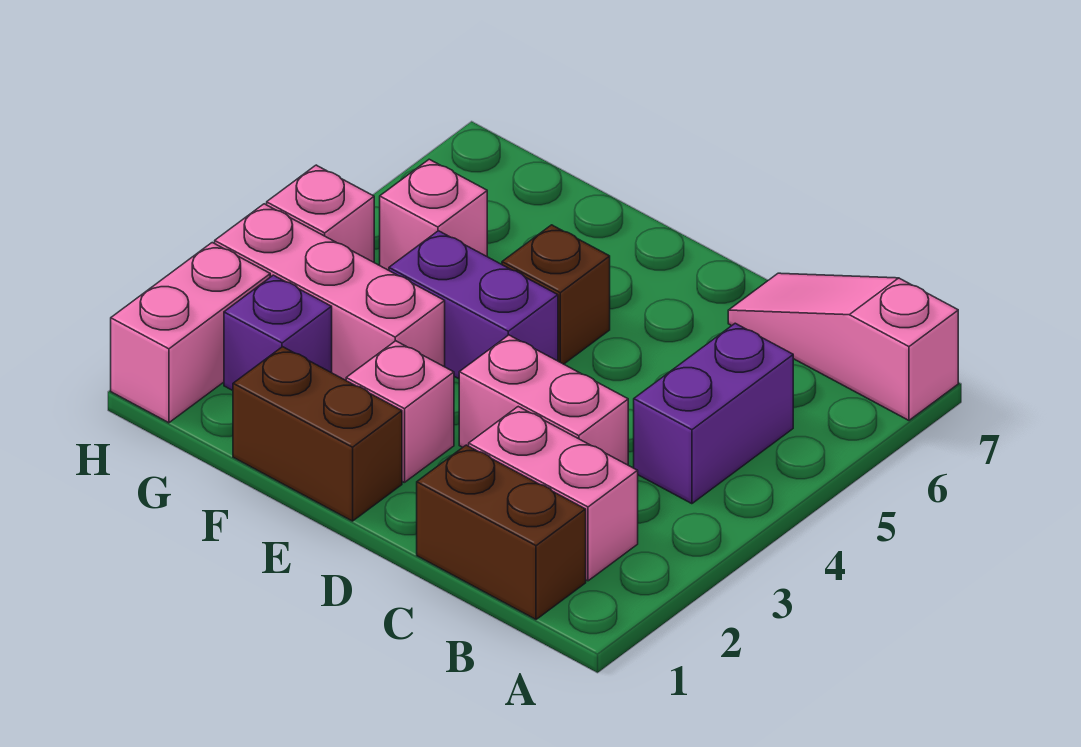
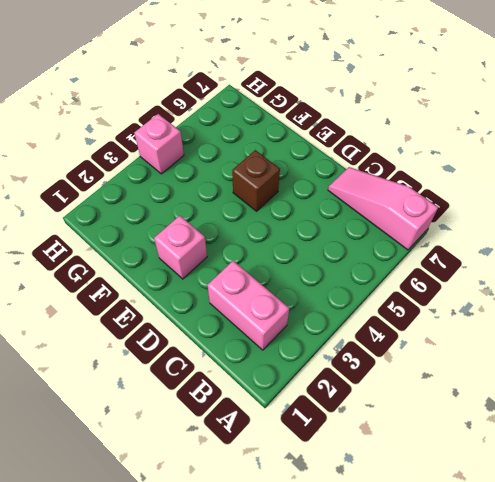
none -> brown brick B1:C1 level 1
none -> purple brick B4:B5 level 1
none -> pink brick C3:D3 level 1

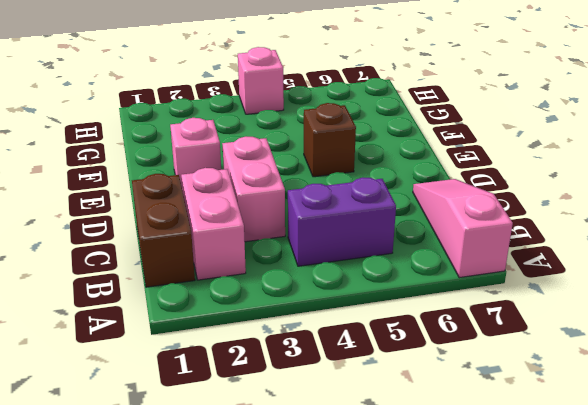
none -> brown brick E1:F1 level 1
none -> purple brick E4:F4 level 1
none -> pink brick F3:H3 level 1

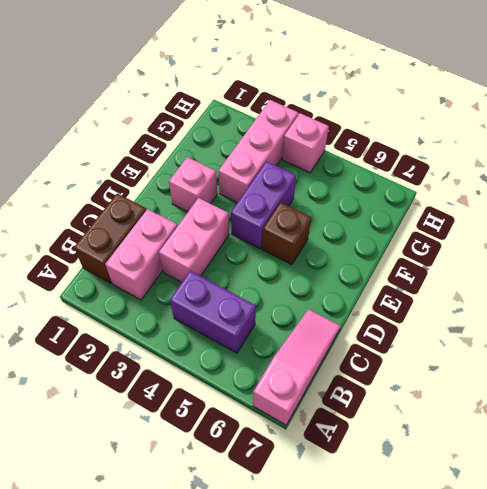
none -> brown brick E1:F1 level 1
none -> purple brick G2 level 1
none -> pink brick G5 level 1

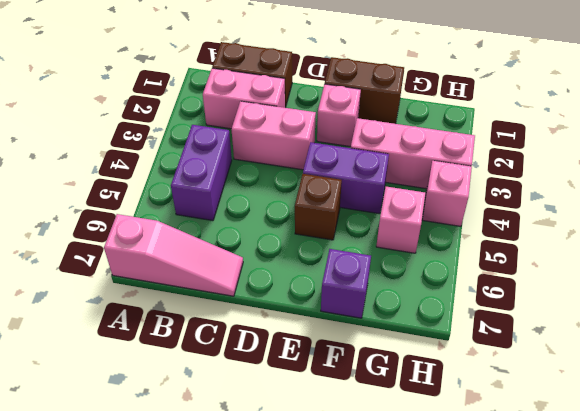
purple brick F7 level 1 -> purple brick G2 level 1
none -> pink brick H1:H2 level 1

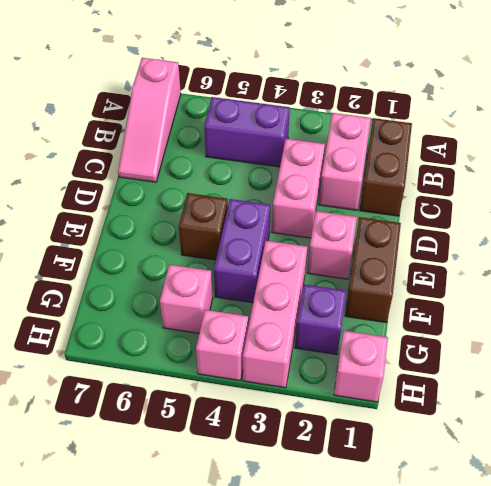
pink brick H1 level 1 -> pink brick H1:H2 level 1

